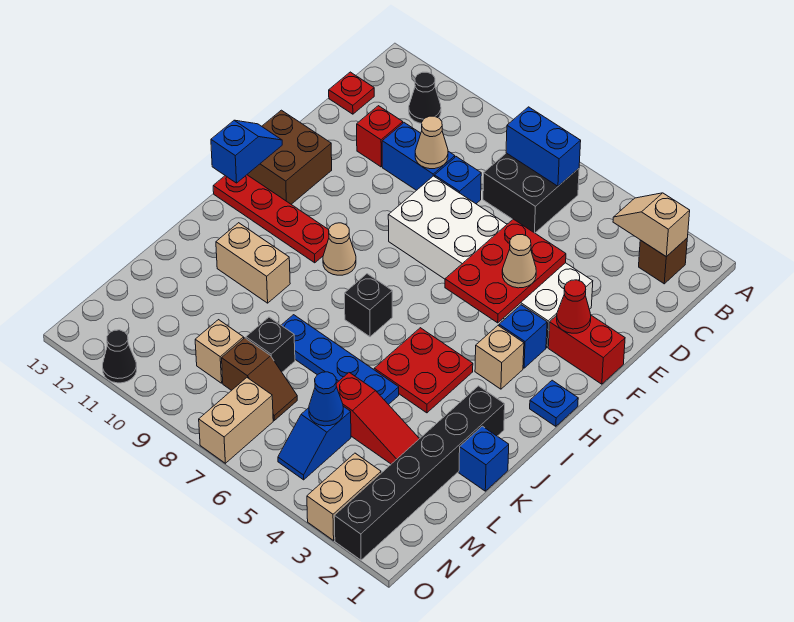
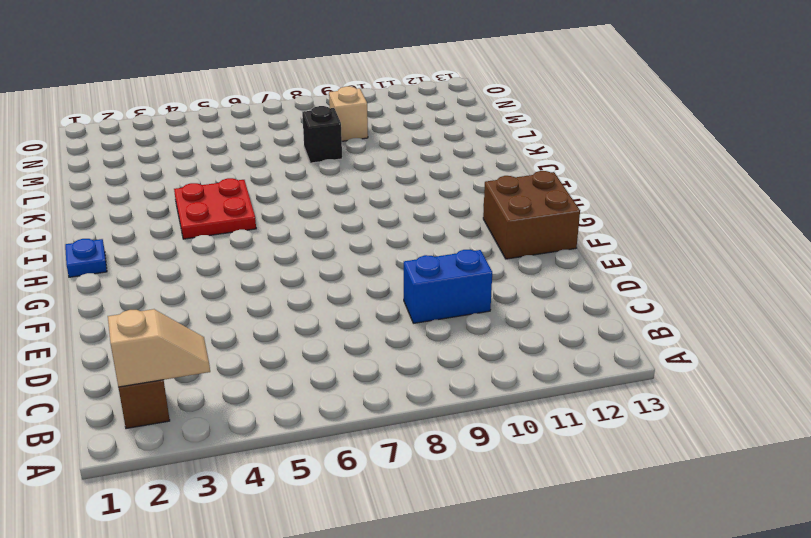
none -> black brick B6:C7 level 1
none -> black cone B11 level 1
none -> red plate C13 level 1
none -> blue brick D8 level 1

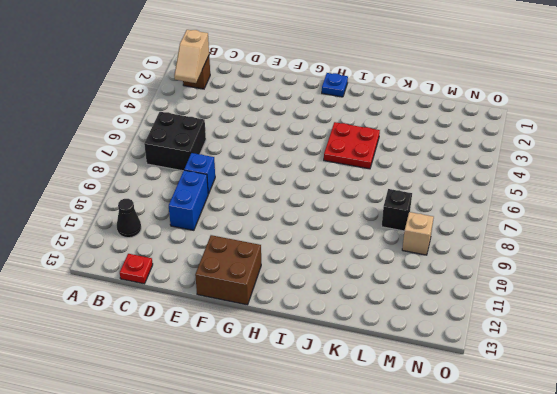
none -> red brick D11 level 1
none -> white brick E3:F8 level 1
none -> red brick F1:F2 level 1
none -> blue brick G3 level 1

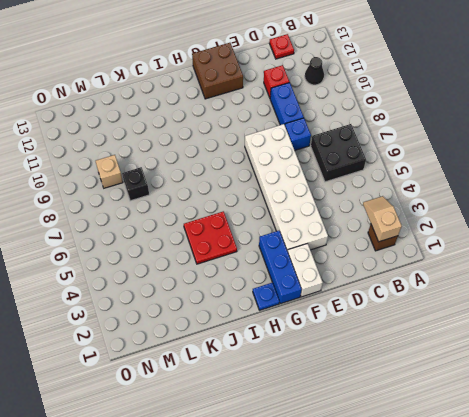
white brick F1:F2 level 1 -> red brick F1:F2 level 1
blue brick G1:G3 level 1 -> blue brick G3 level 1
none -> tan brick H3 level 1
none -> tan cone H9 level 1
none -> red plate H10:H13 level 1
none -> black brick I7 level 1

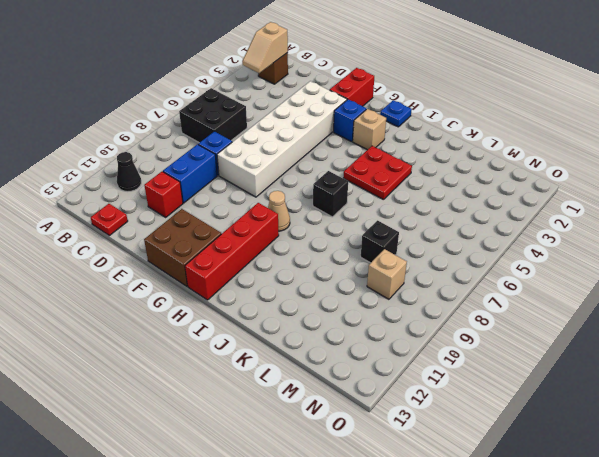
red brick H10:H13 level 1 -> red plate H10:H13 level 1
none -> black brick J2:O2 level 1
none -> tan brick J10:J11 level 1
none -> blue brick K1 level 1
none -> blue plate K5:K8 level 1

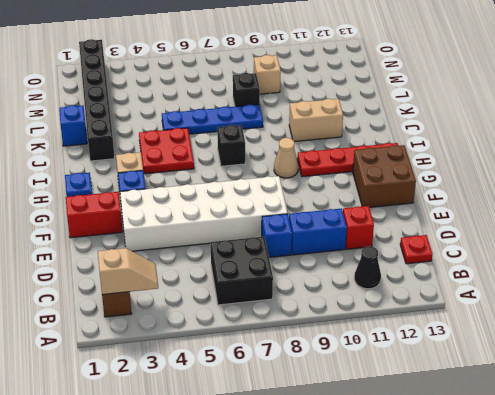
none -> red slope L3:L5 level 1 top 5
none -> blue slope M5:N5 level 1 top M
none -> brown slope M7:M8 level 1 top 8
none -> tan brick N3:O3 level 1

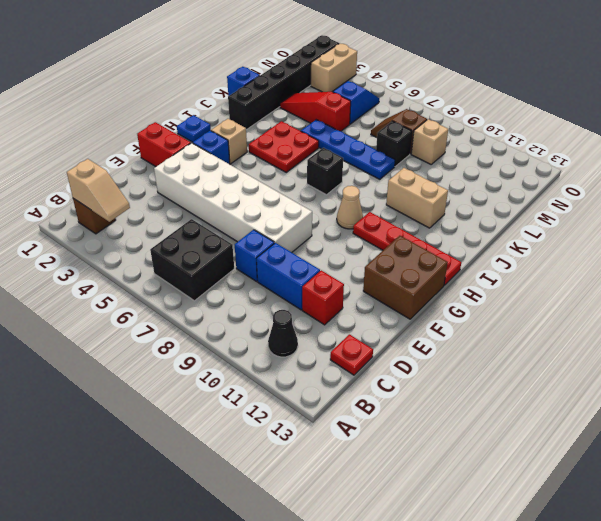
none -> tan brick N7:O7 level 1
none -> black cone O11 level 1
none -> blue brick B6:B7 level 2
none -> tan cone D9 level 2

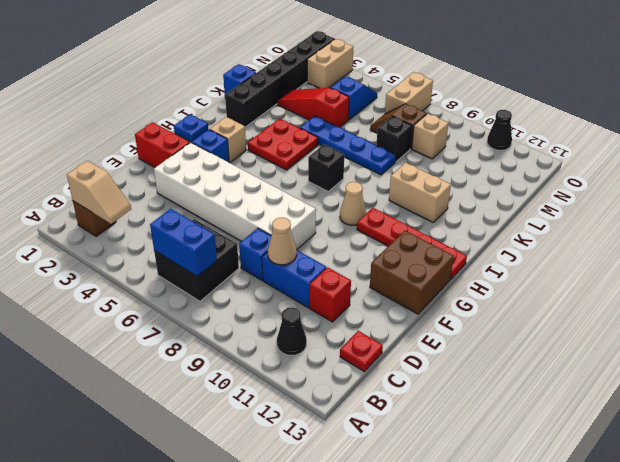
none -> red plate E4:G5 level 2
none -> red cone F2 level 2
none -> blue slope G13:H13 level 2 top H
none -> blue cone M5 level 2

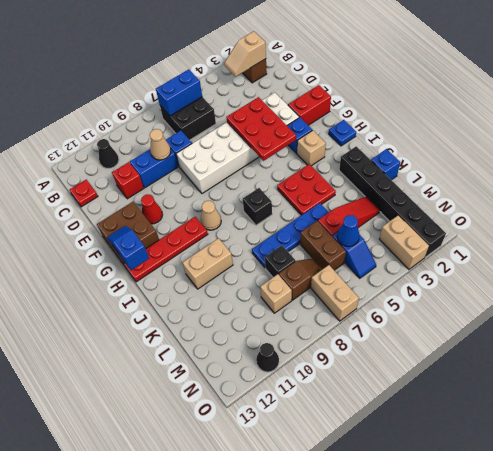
red cone F11 level 1 -> red cone F2 level 2
brown brick L6:M6 level 1 -> none
none -> tan cone F4 level 3

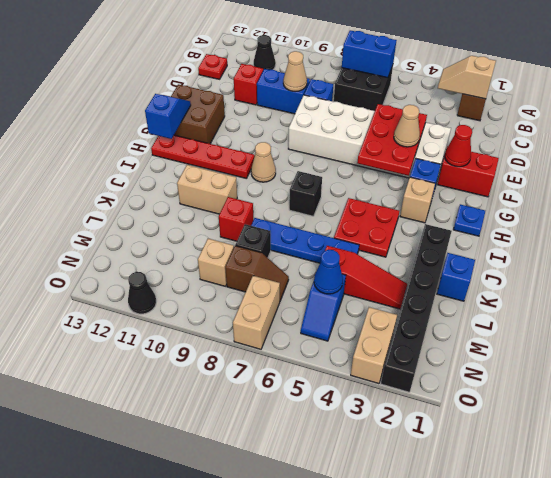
red brick K9 level 1 -> none

